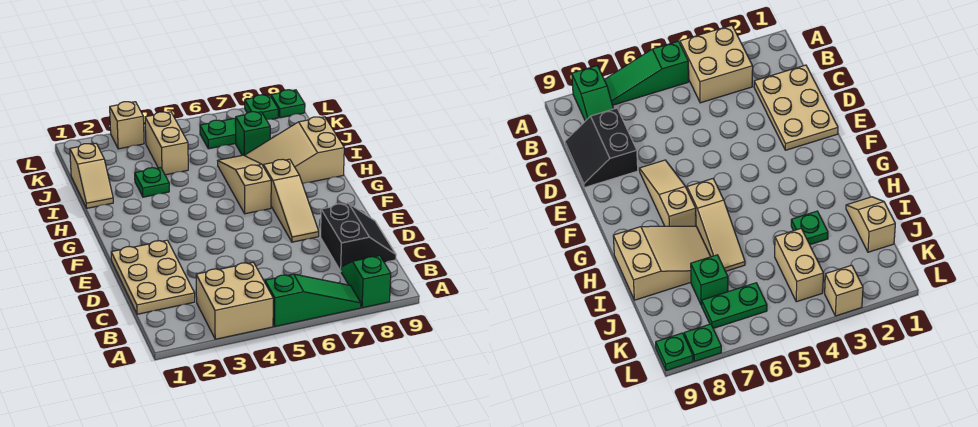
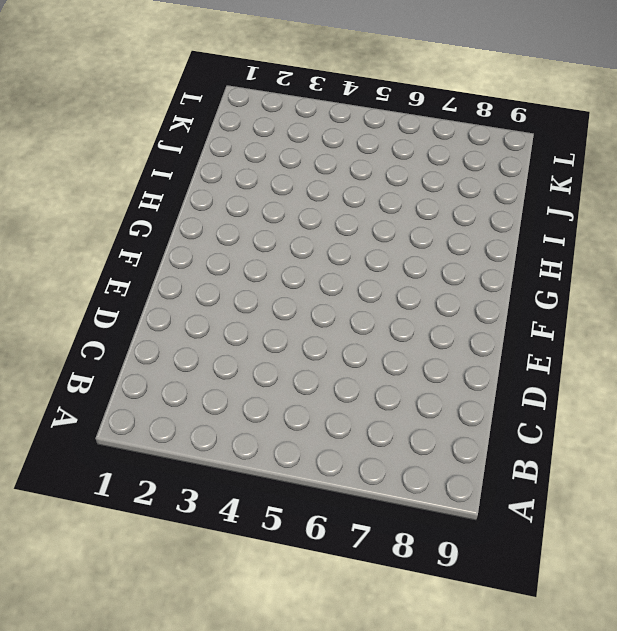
none -> tan brick A3:B4 level 1
none -> green slope A5:A7 level 1 top 5
none -> green slope A8:B8 level 1 top A

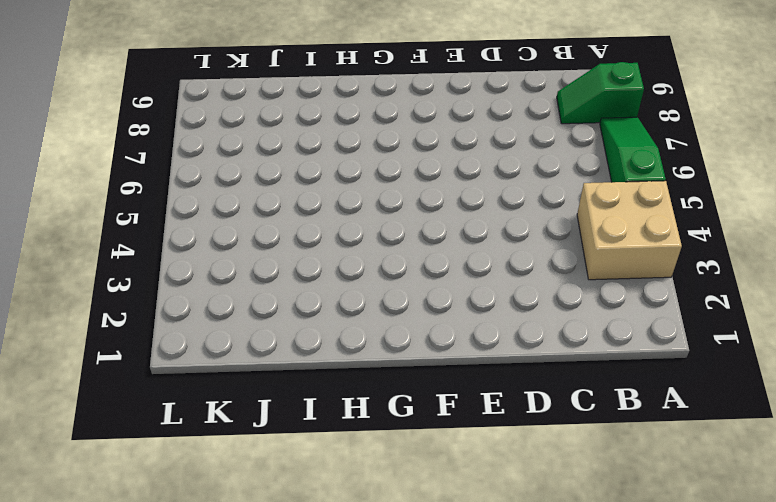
none -> tan plate C1:E2 level 1
none -> black slope C8:D9 level 1 top 8
none -> tan slope E7:G7 level 1 top G

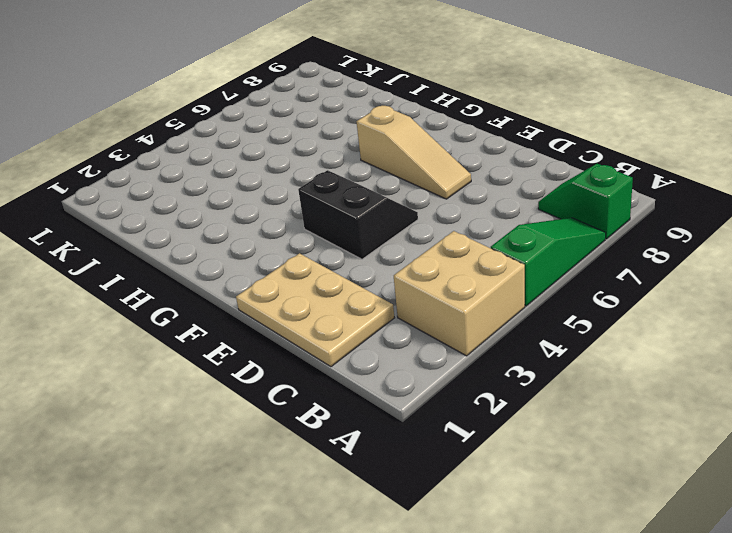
black slope E4:F5 level 1 top 4 -> black slope C8:D9 level 1 top 8
none -> tan slope G6:I6 level 1 top G
none -> tan slope H7:I9 level 1 top 9
none -> tan slope I1:J1 level 1 top J

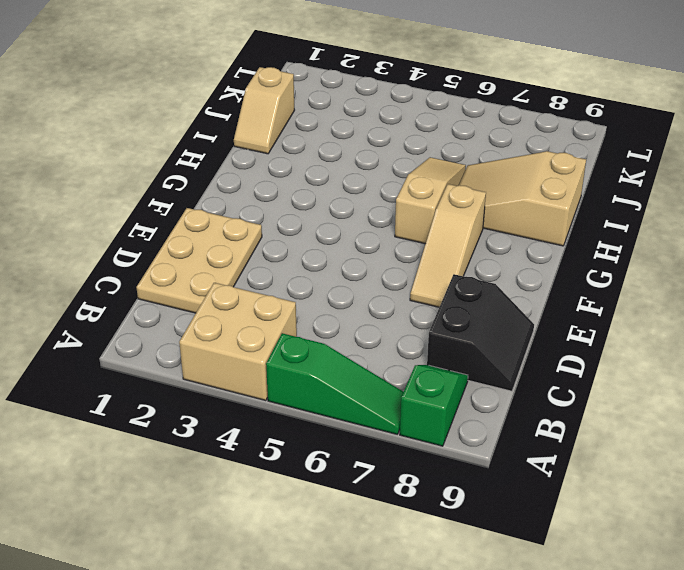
none -> green plate I3 level 1
none -> tan brick J4:K4 level 1
none -> green brick J7 level 1

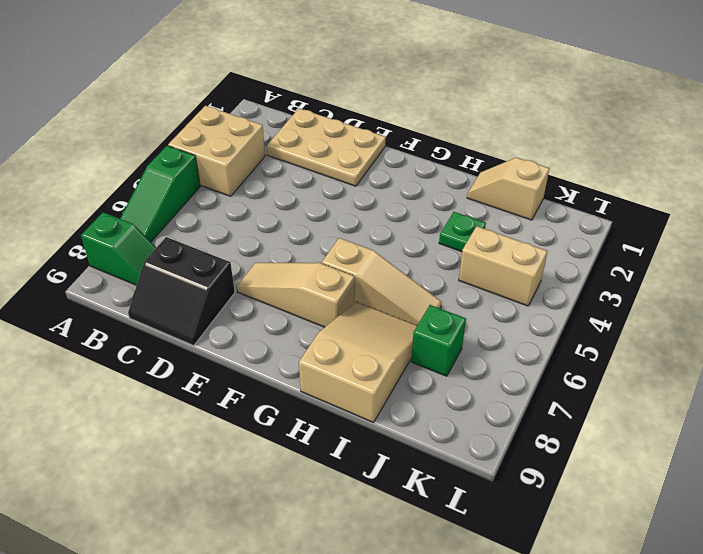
none -> green plate K6:K7 level 1
none -> tan brick L3 level 1
none -> green plate L8 level 1

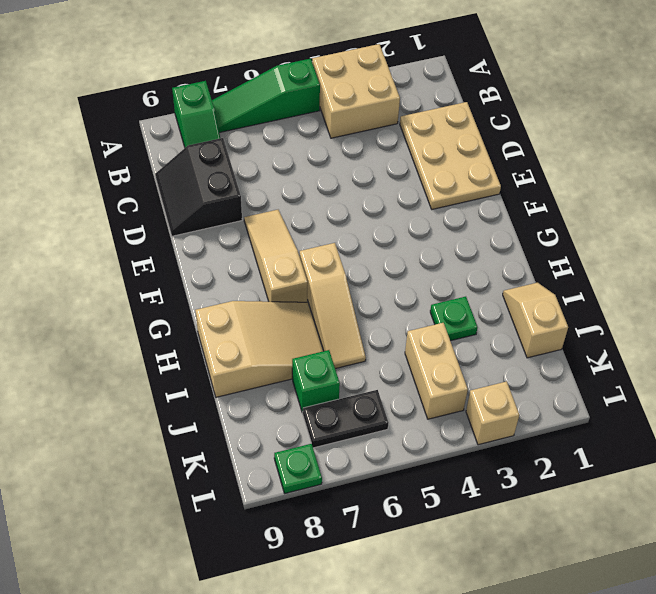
black plate K6:K7 level 1 -> green plate K6:K7 level 1
none -> green plate L9 level 1

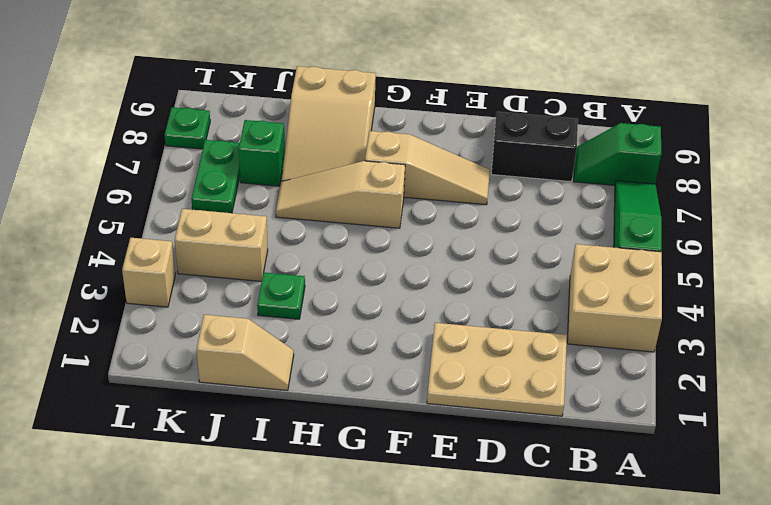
none -> green plate L9 level 1

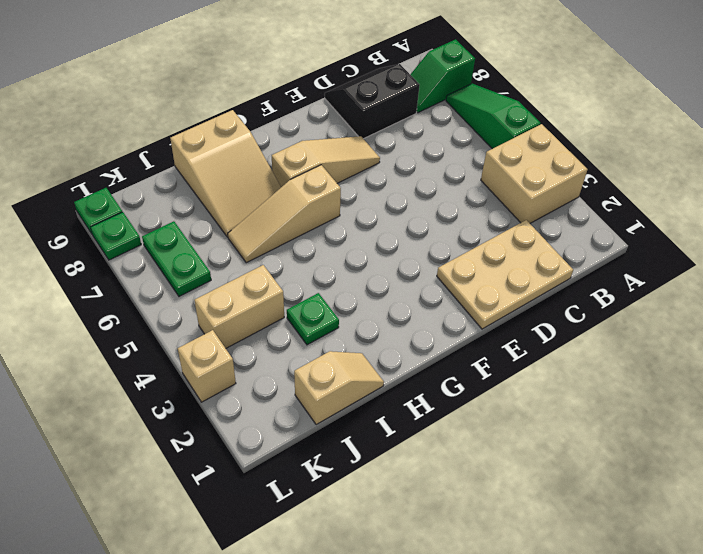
none -> green brick J7 level 1

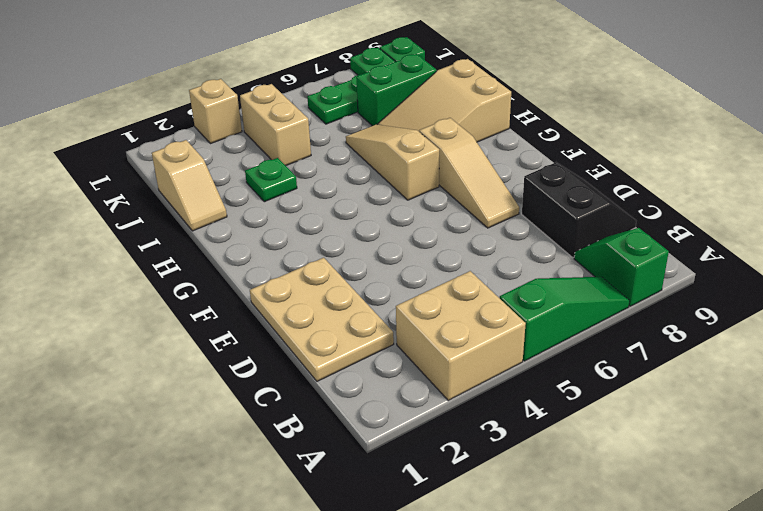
green brick J7:J8 level 1 -> green brick J7 level 1

